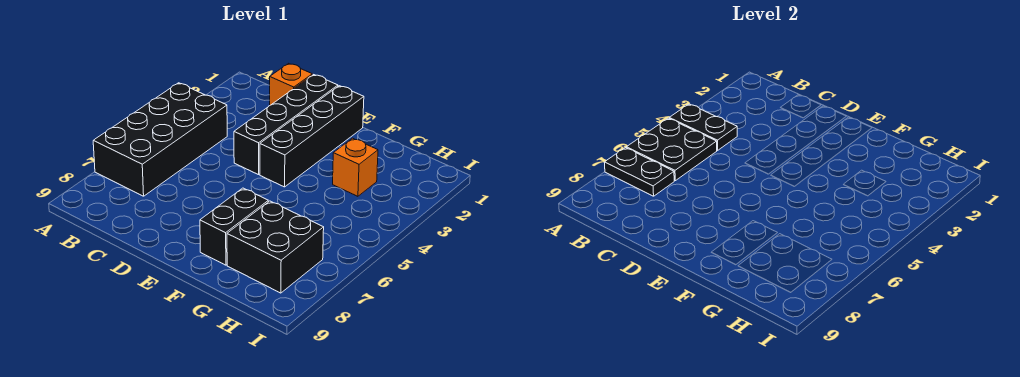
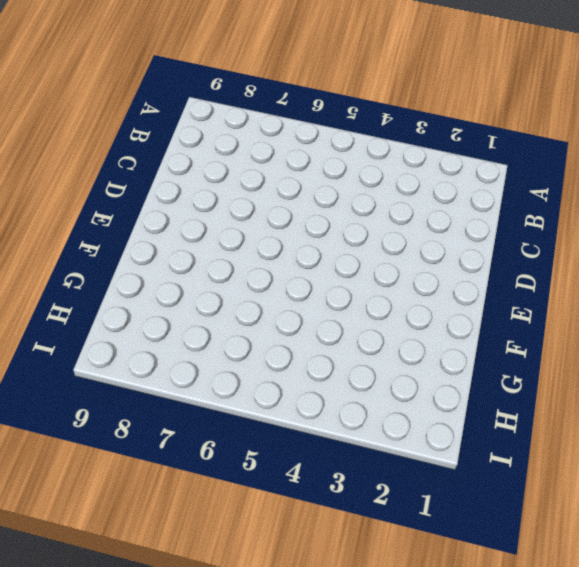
none -> black brick A4:B7 level 1
none -> orange brick C1 level 1

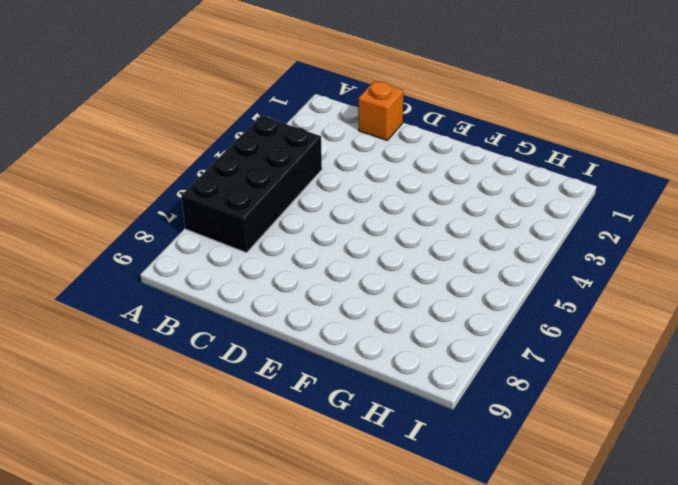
none -> black brick D1:D4 level 1
none -> black brick E1:E4 level 1

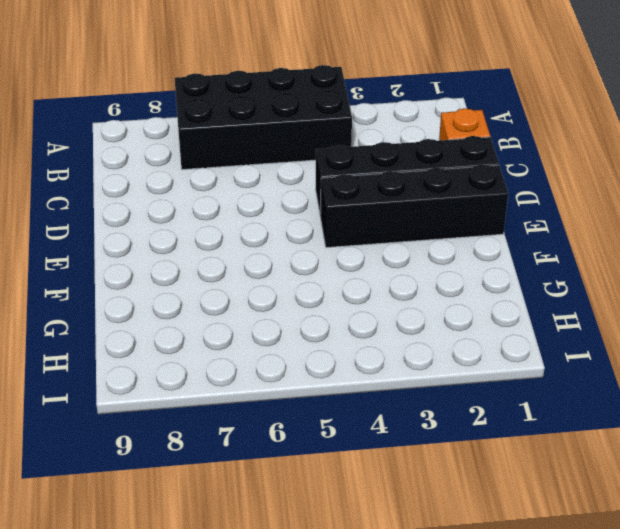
none -> black brick F7:F8 level 1
none -> orange brick G3 level 1

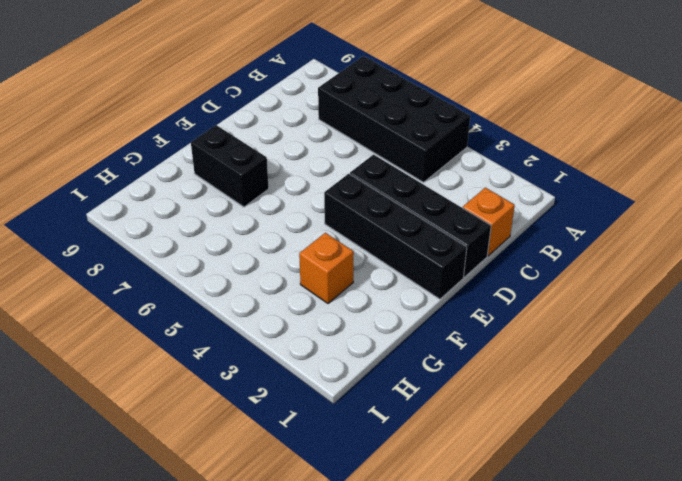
none -> black brick G7:H8 level 1
none -> black plate A4:B4 level 2

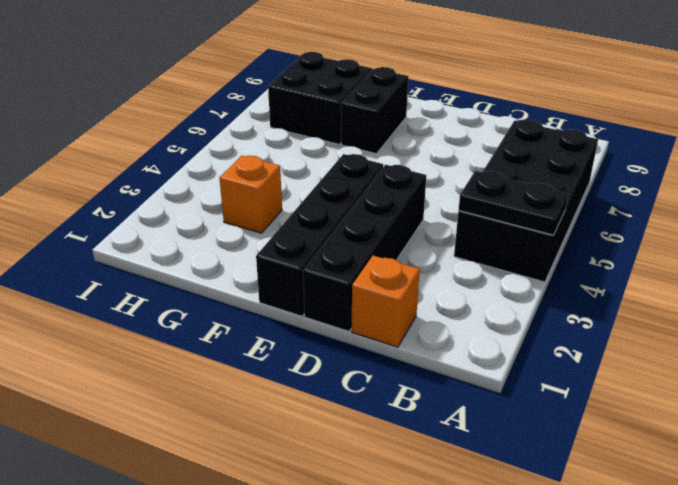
none -> black plate A5:B6 level 2
none -> black plate A7:B7 level 2

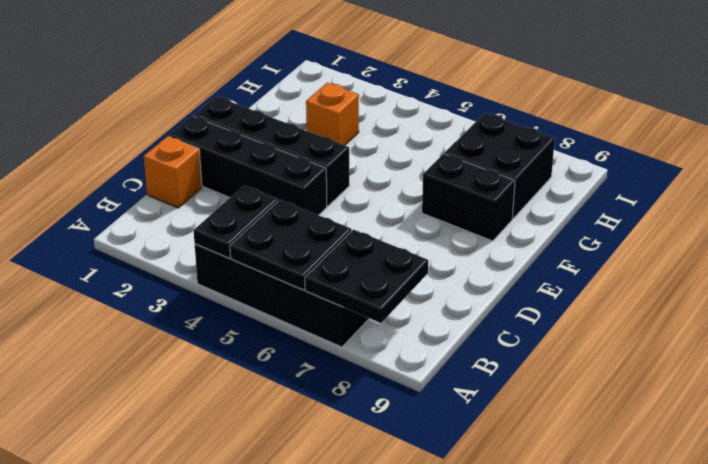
black plate A7:B8 level 2 -> black plate A7:B7 level 2

